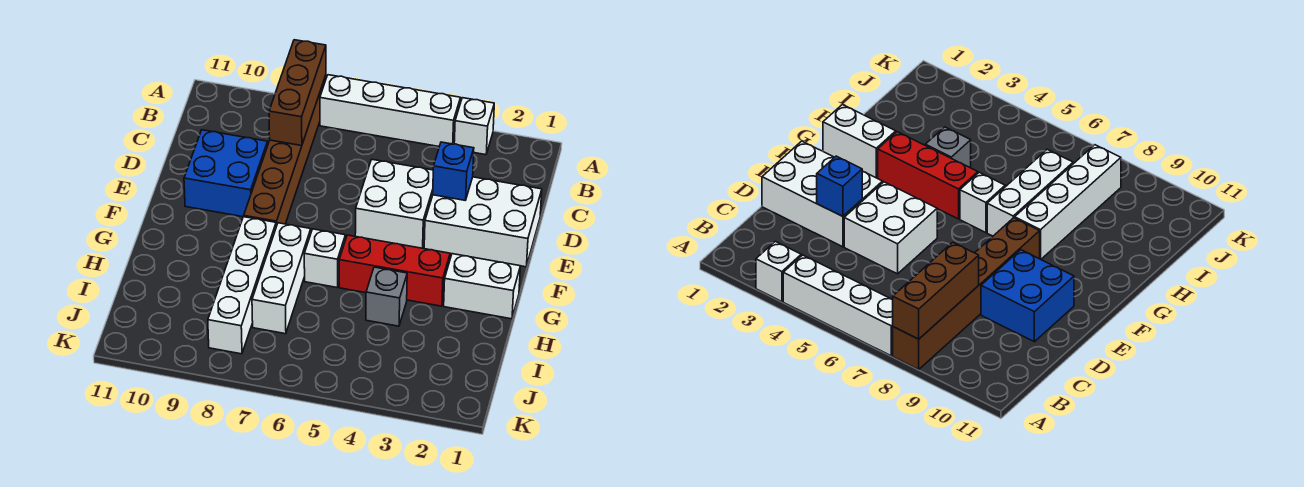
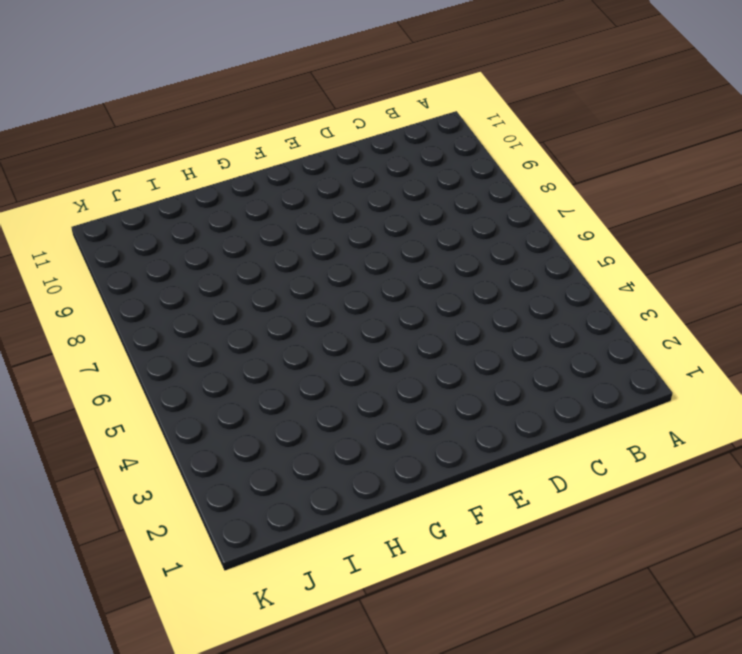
none -> white brick A3 level 1
none -> white brick A4:A7 level 1
none -> brown brick A8:F8 level 1

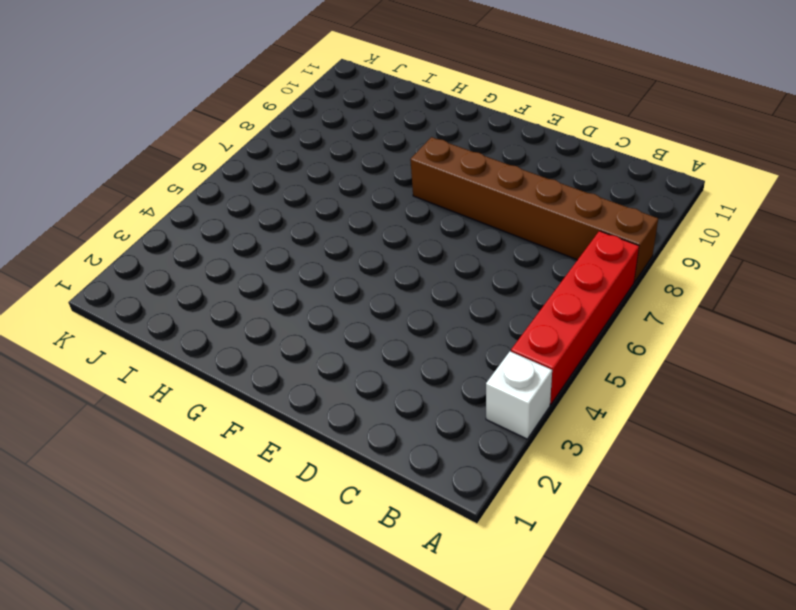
red brick A4:A7 level 1 -> white brick A4:A7 level 1
none -> white brick D1:E3 level 1
none -> white brick D4:E5 level 1
none -> blue brick D9:E10 level 1

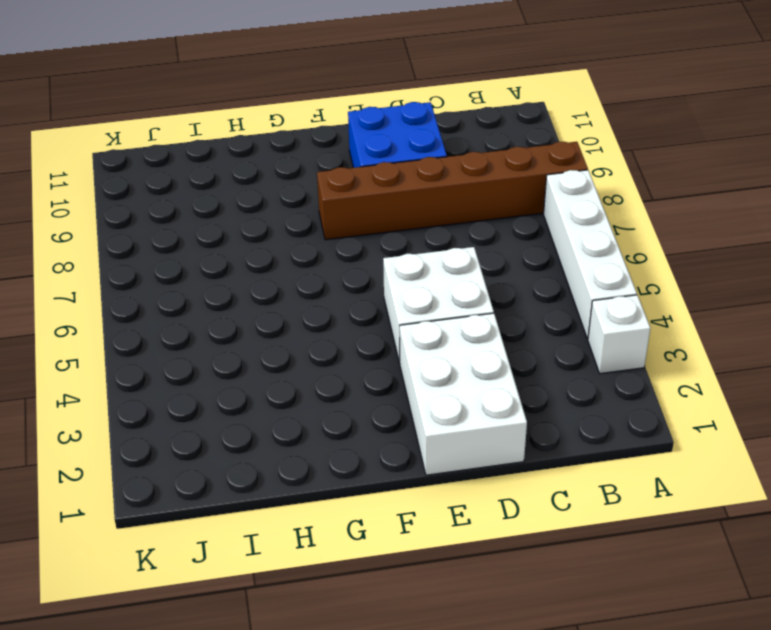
none -> white brick G1:G2 level 1
none -> red brick G3:G5 level 1
none -> white brick G6 level 1

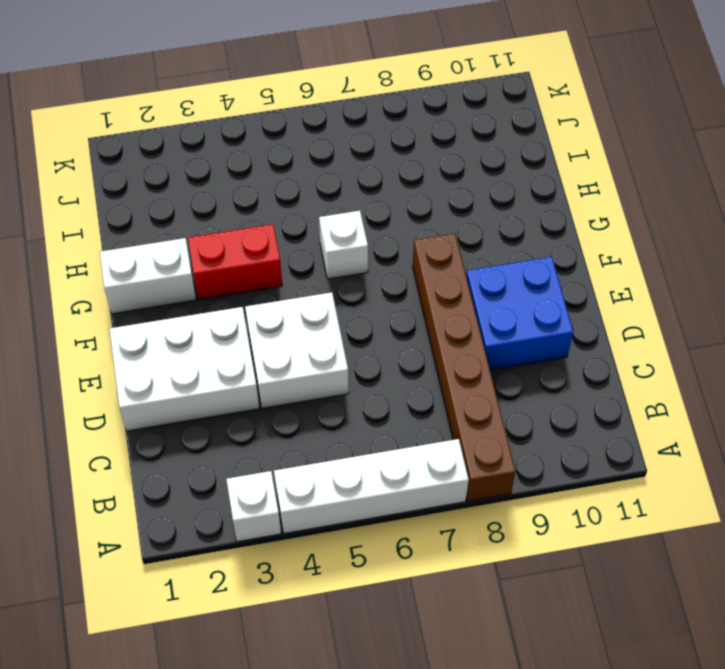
red brick G3:G4 level 1 -> red brick G3:G5 level 1
none -> white brick G7:I7 level 1
none -> white brick G8:J8 level 1
none -> grey brick H4 level 1

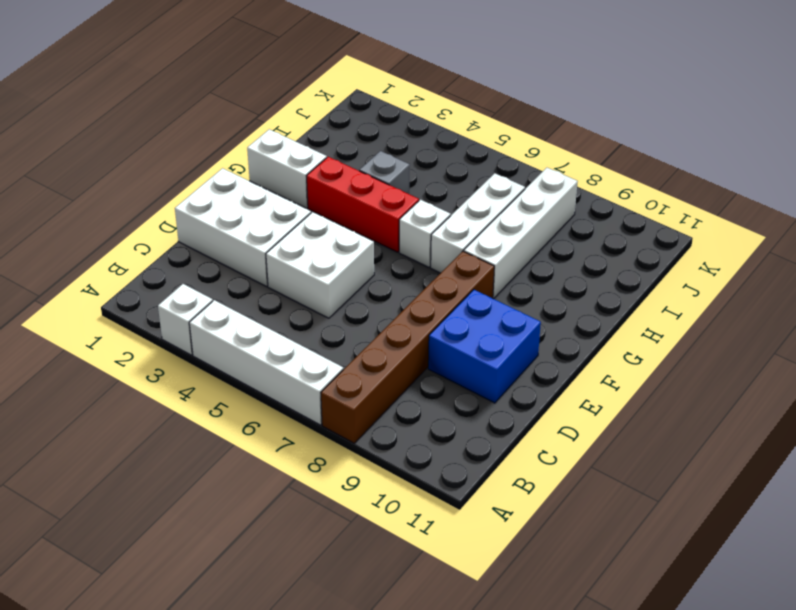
none -> brown brick A8:C8 level 2
none -> blue brick D3 level 2

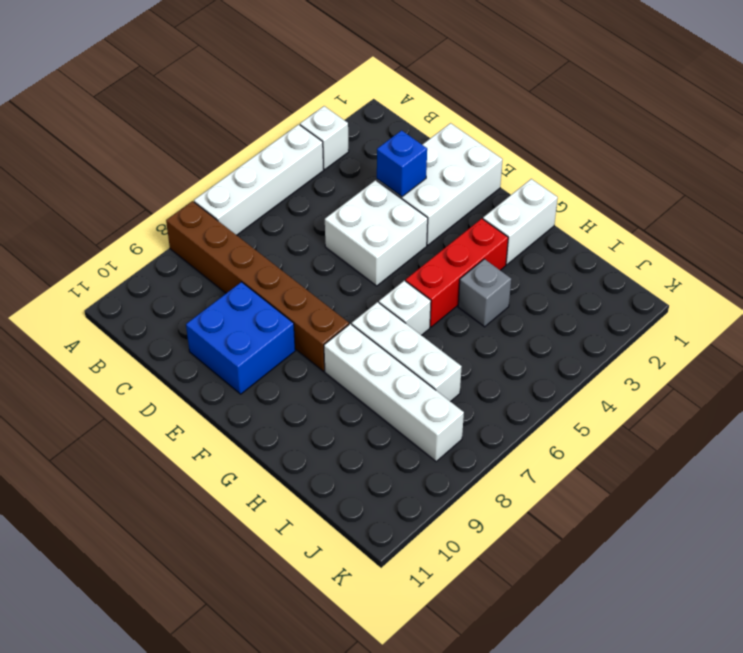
none -> brown brick A8:C8 level 2

